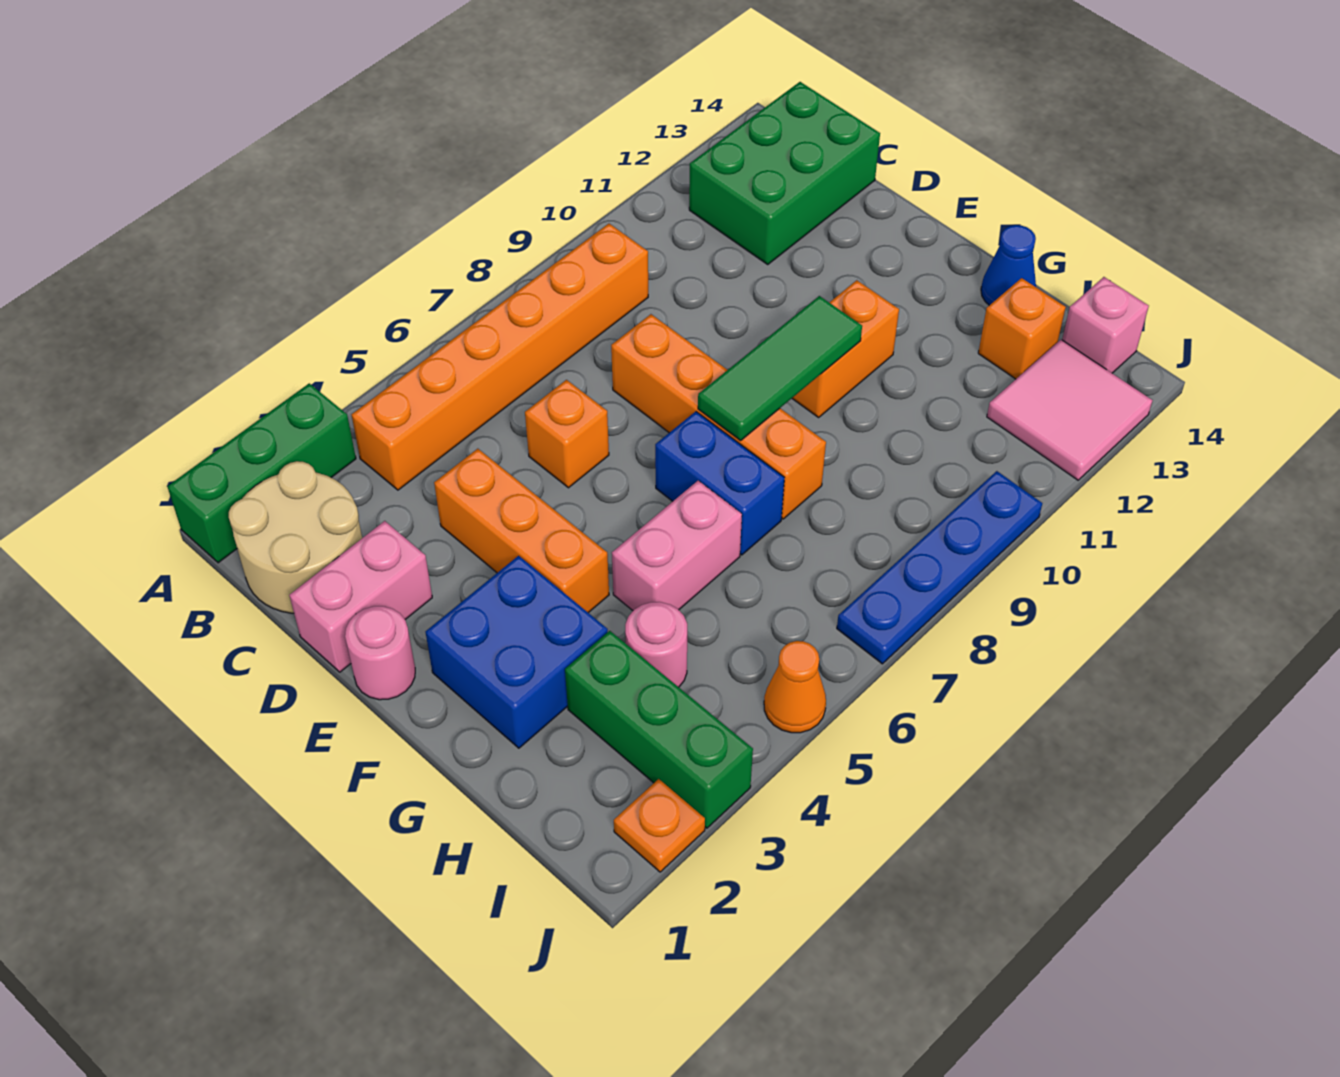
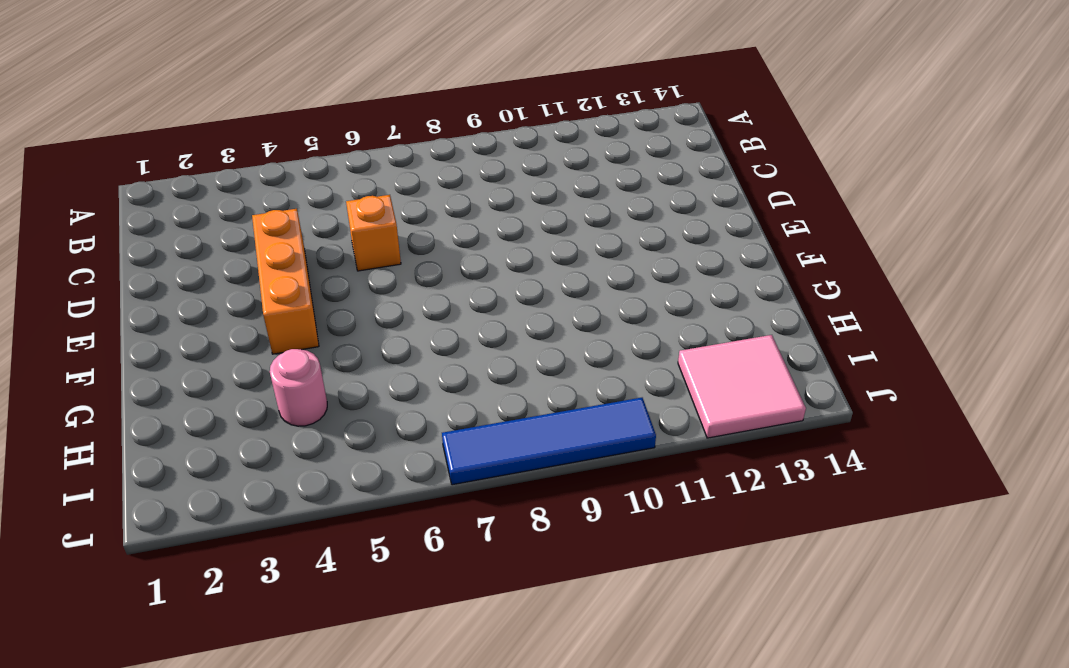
blue tile J7:J10 level 1 -> blue plate J7:J10 level 1
none -> green brick A1:A3 level 1
none -> tan round brick B1:C2 level 1
none -> orange brick B4:B9 level 1

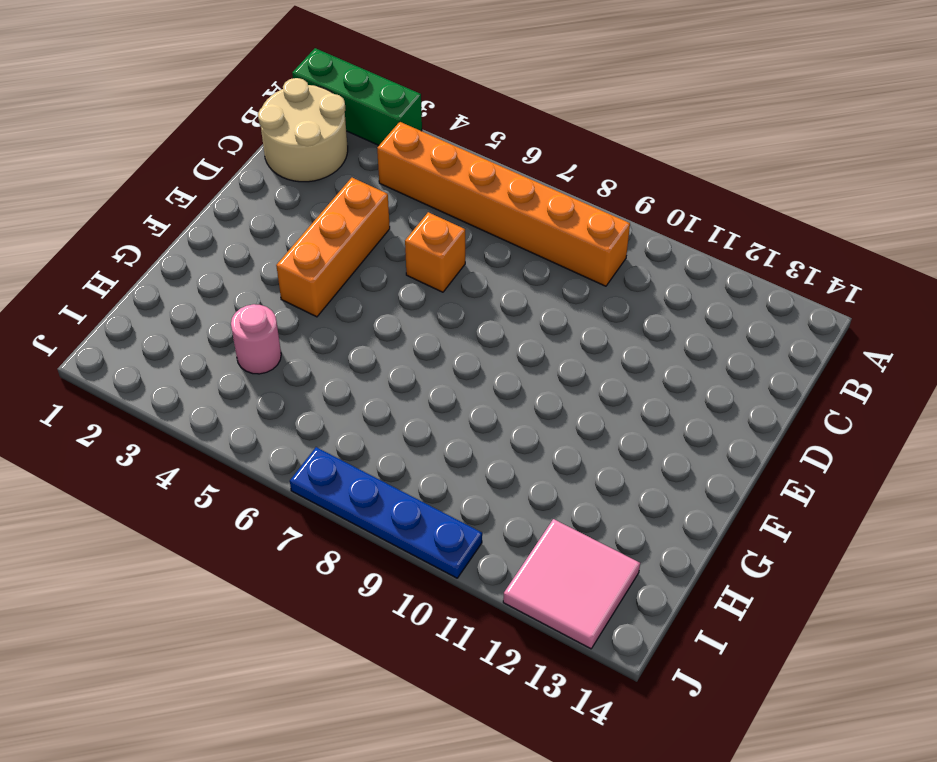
none -> green brick B12:C14 level 1
none -> pink brick D1:D2 level 1
none -> orange brick D8:G8 level 1

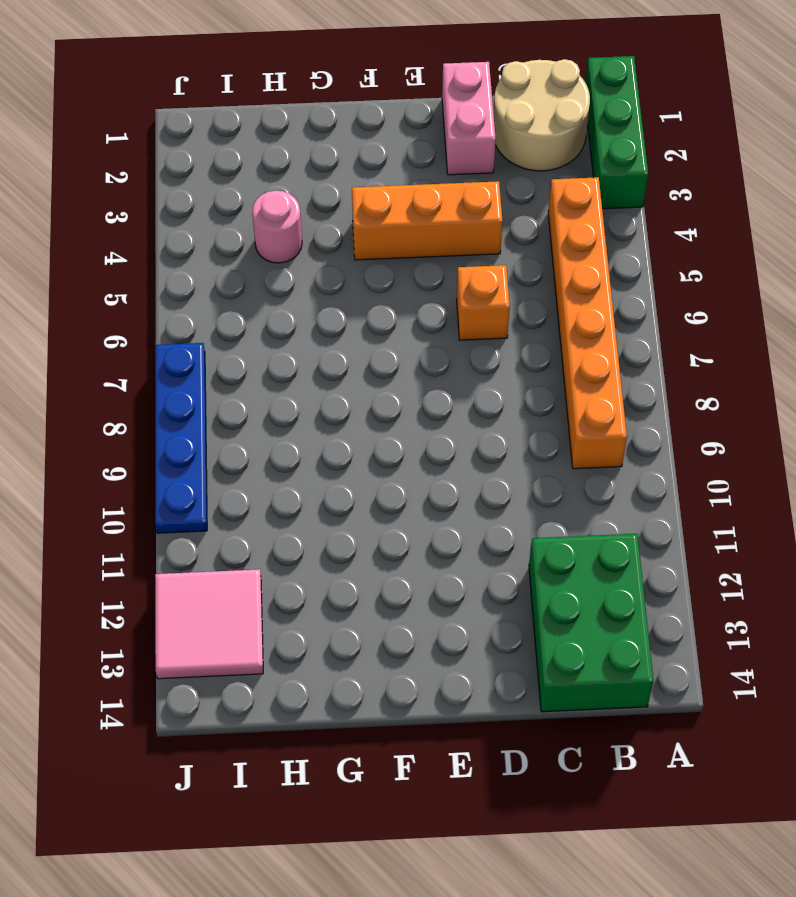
none -> orange brick D8:G8 level 1
none -> pink round brick E1 level 1
none -> blue brick F2:G3 level 1

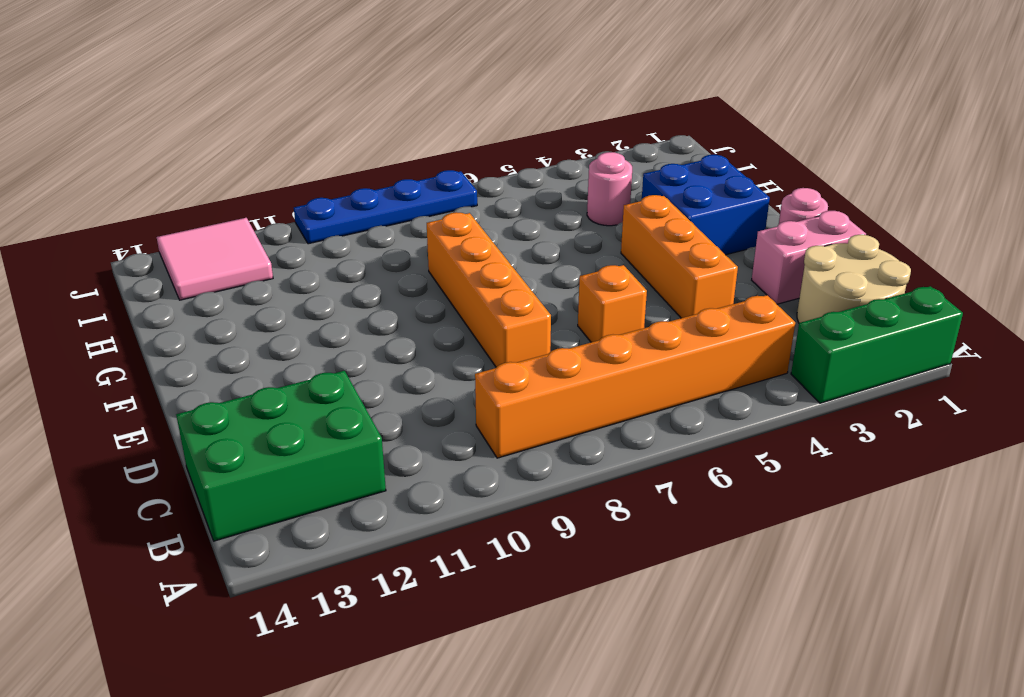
none -> blue brick F7:G7 level 1
none -> orange brick F10:F11 level 1
none -> pink brick G5:G6 level 1

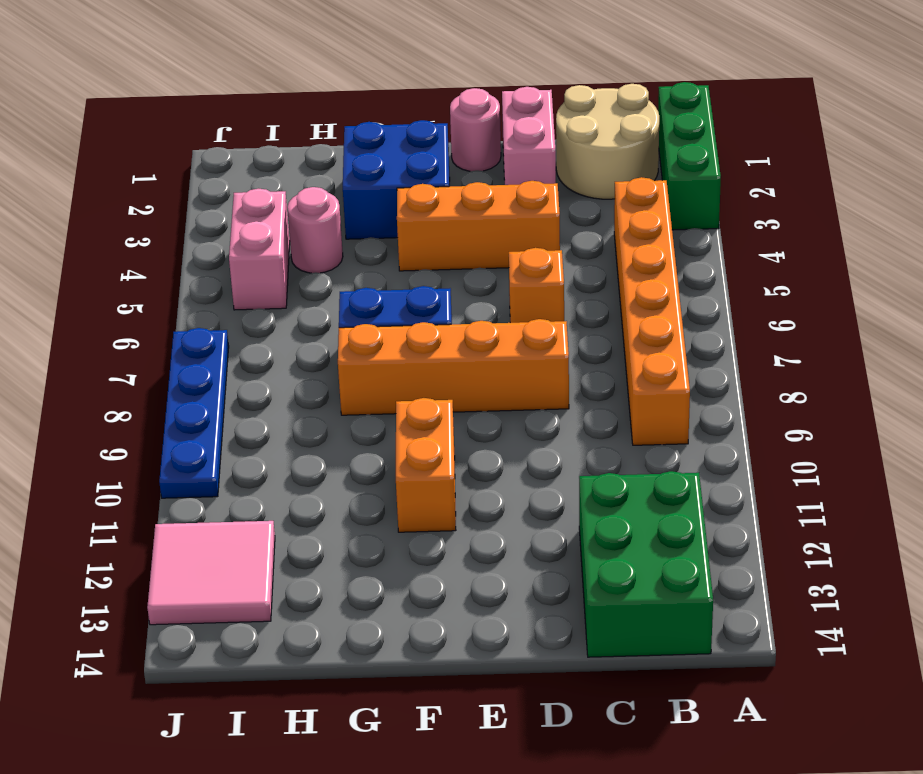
pink brick I4:I5 level 1 -> pink brick G5:G6 level 1
none -> blue cone G14 level 1
none -> green brick H3:J3 level 1
none -> orange brick H13 level 1

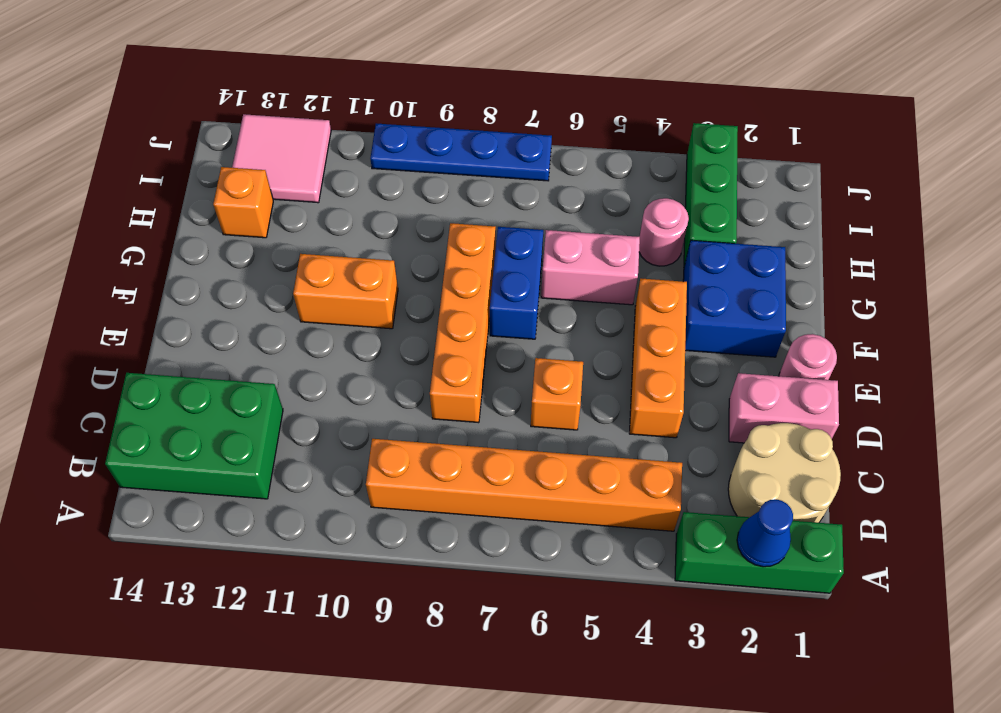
blue cone A2 level 2 -> blue cone G14 level 1
none -> pink brick I14 level 1
none -> orange plate J2 level 1
none -> orange cone J5 level 1

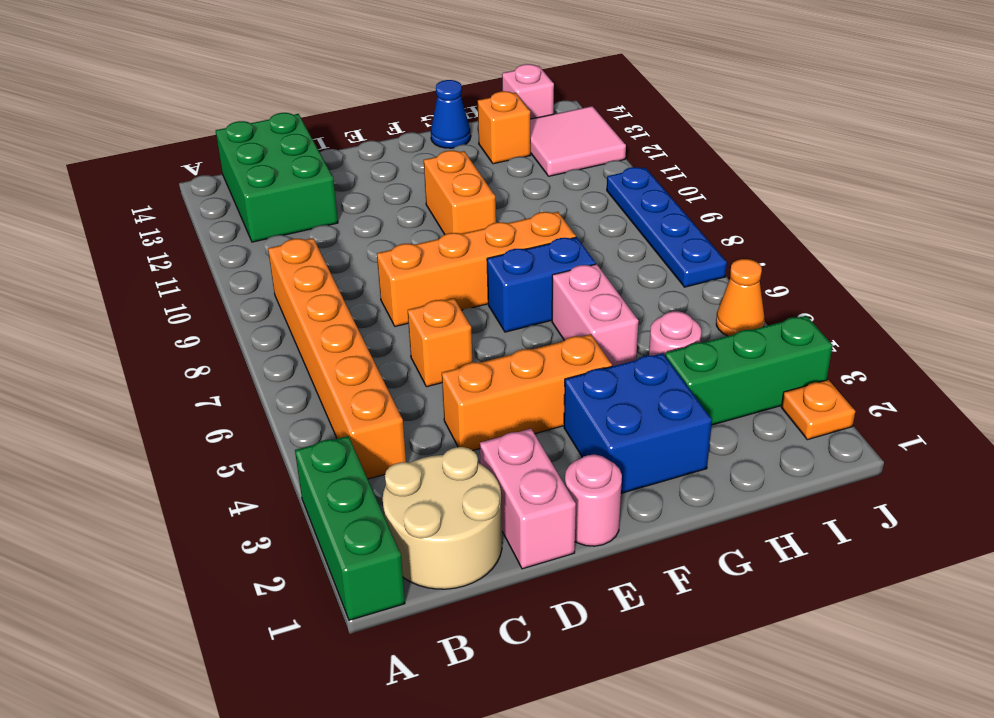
none -> green tile F8:F10 level 2

